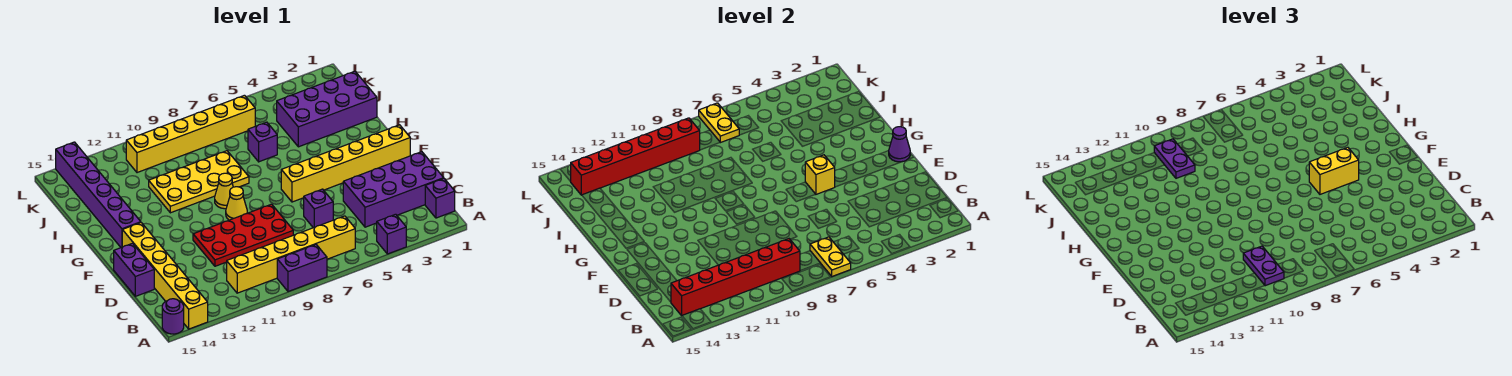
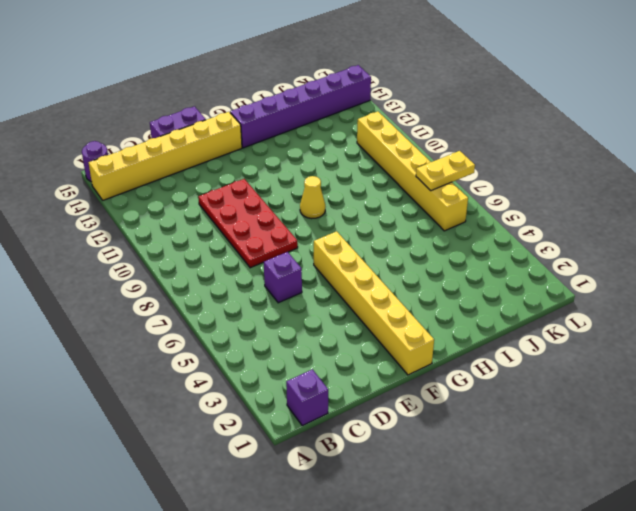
none -> purple brick A4 level 1
none -> purple brick A8:A9 level 1
none -> yellow brick B6:B11 level 1

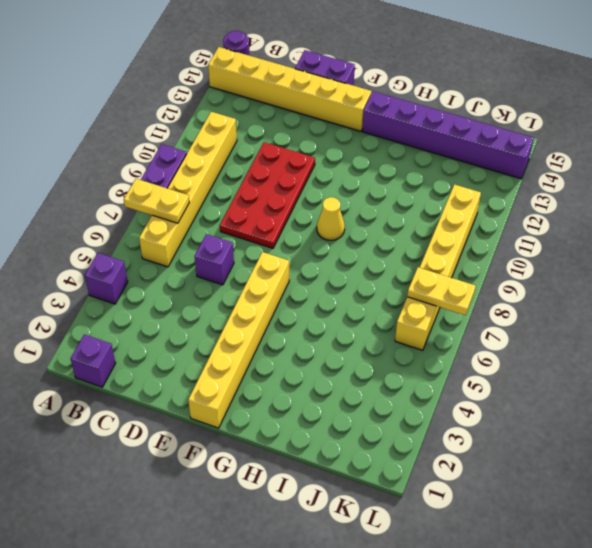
none -> purple brick C1:D4 level 1
none -> yellow cone F9 level 1
none -> yellow plate H8:I11 level 1

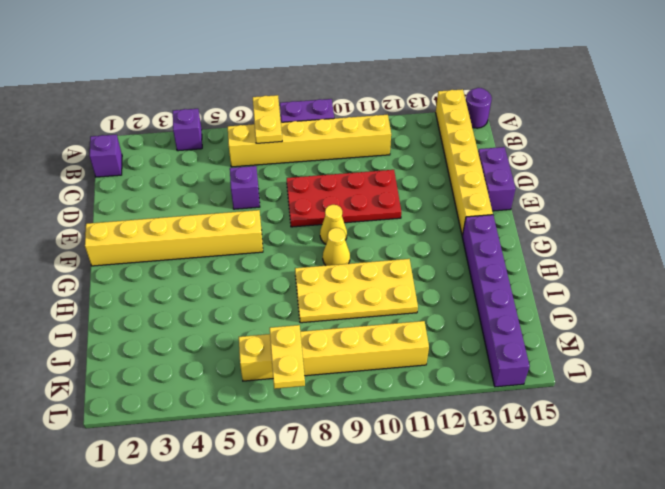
none -> purple brick C1:D4 level 1
none -> purple brick I1:J4 level 1
none -> purple brick I6 level 1

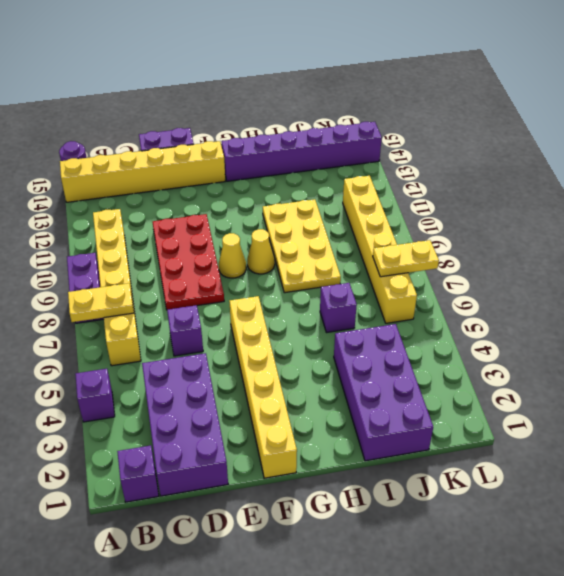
none -> red brick B9:B14 level 2
none -> purple cone F1 level 2
none -> yellow brick F5 level 2

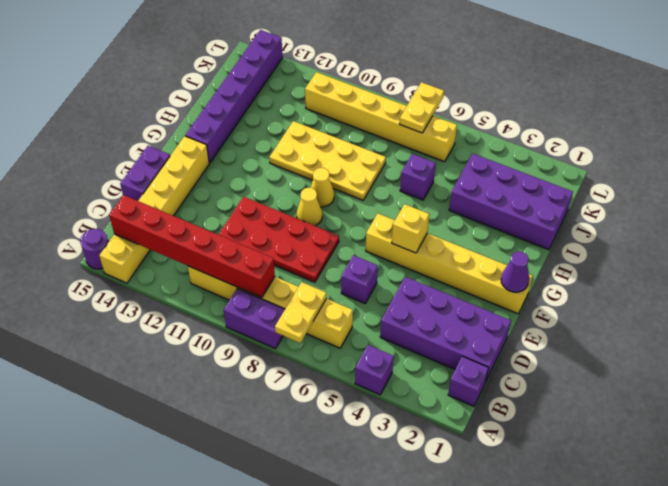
none -> red brick K9:K14 level 2
none -> purple plate B10:C10 level 3
none -> yellow brick F4:F5 level 3

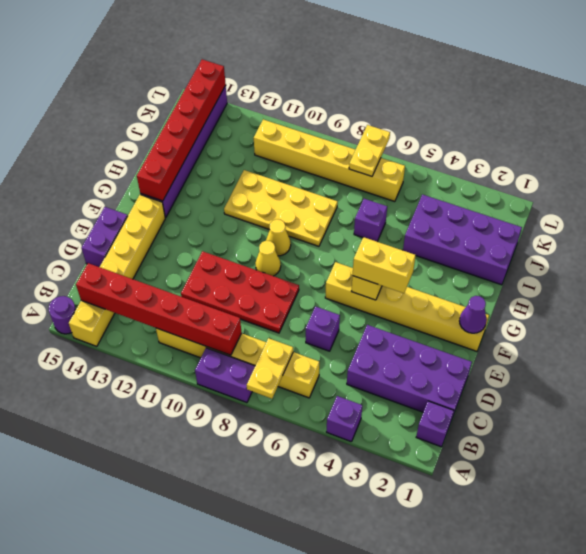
red brick G14:L14 level 2 -> red brick K9:K14 level 2
none -> purple plate B10:C10 level 3
none -> purple plate J10:K10 level 3

